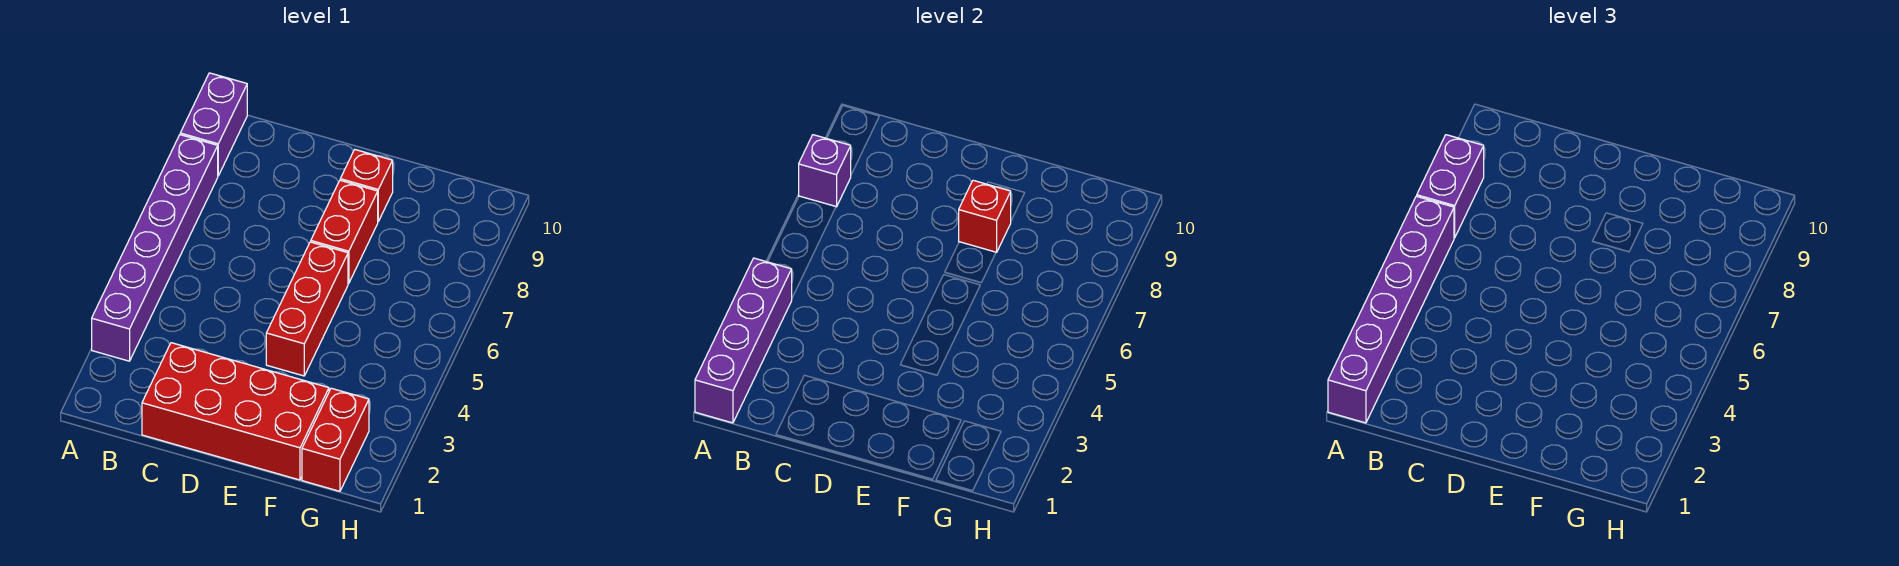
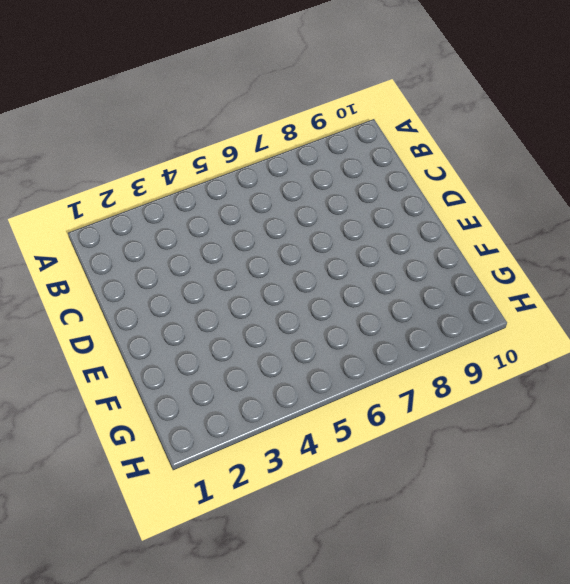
none -> purple brick A3:A8 level 1
none -> purple brick A9:A10 level 1
none -> red brick C1:F2 level 1

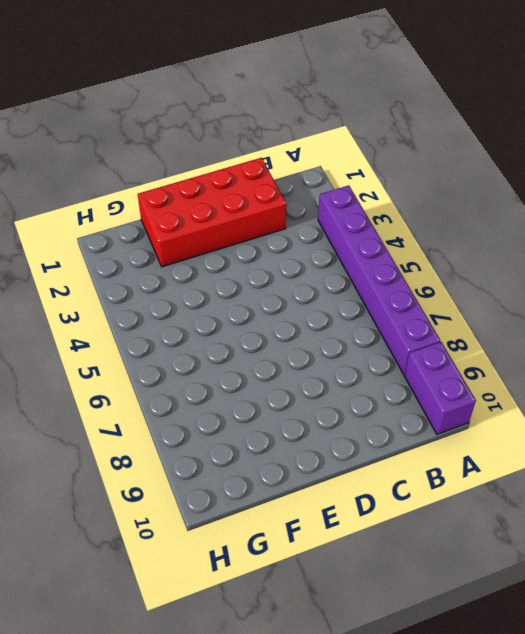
none -> red brick E4:E6 level 1
none -> red brick E7:E8 level 1
none -> red brick E9 level 1

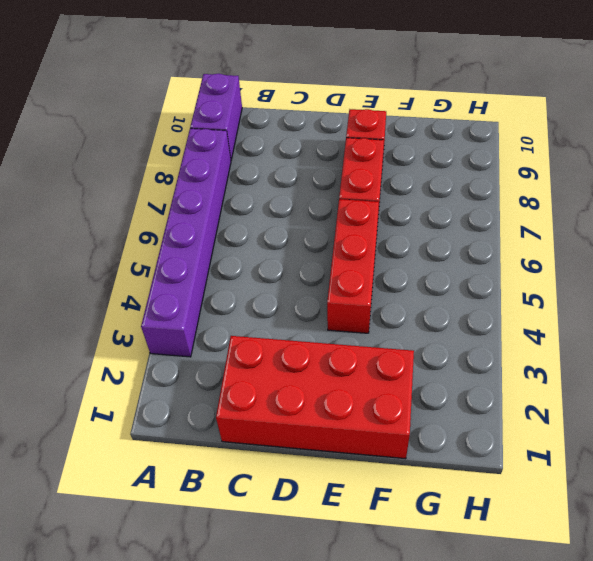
none -> red brick G1:G2 level 1
none -> purple brick A1:A4 level 2
none -> purple brick A8 level 2

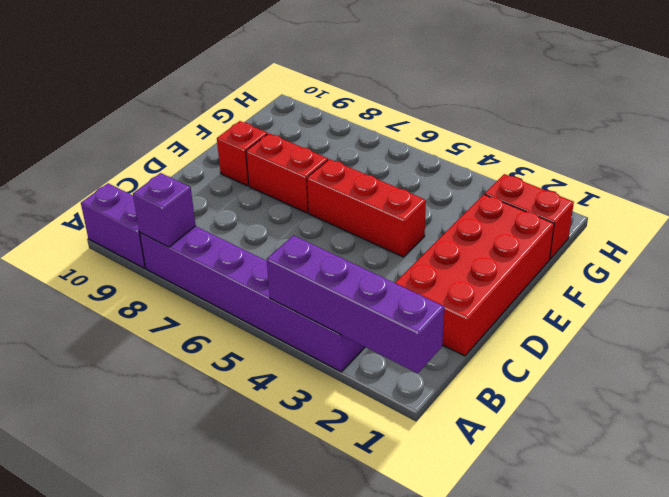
none -> red brick E8 level 2
none -> purple brick A1:A6 level 3
none -> purple brick A7:A8 level 3

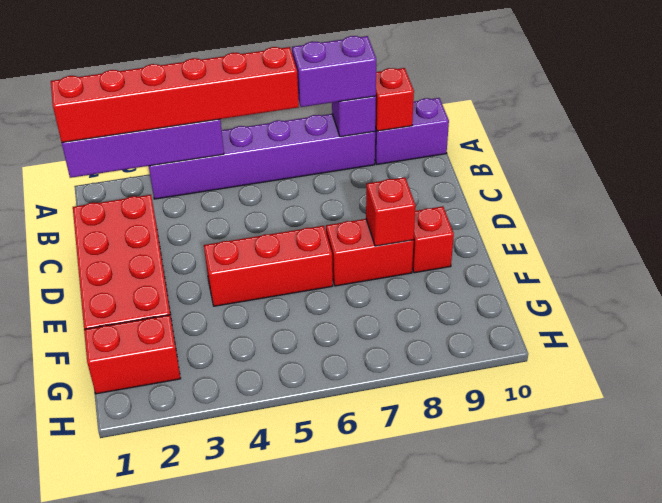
red brick A1:A6 level 3 -> purple brick A1:A6 level 3
red brick A9 level 2 -> none

